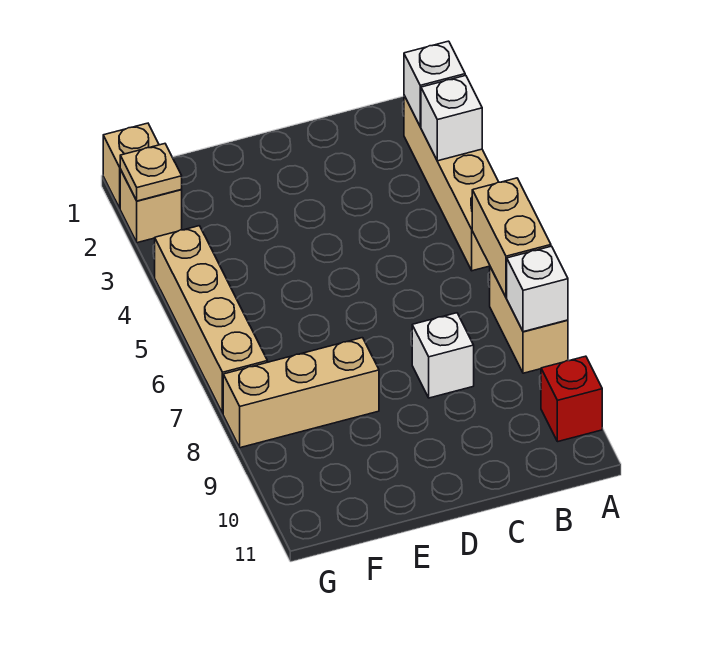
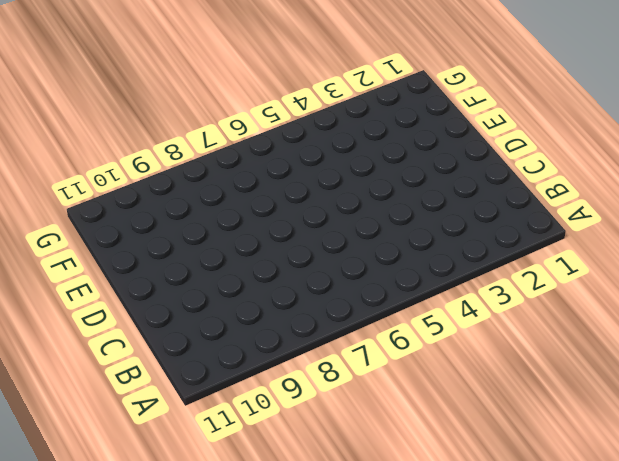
none -> tan brick A2:A5 level 1
none -> tan brick A7:A8 level 1
none -> red brick A10 level 1

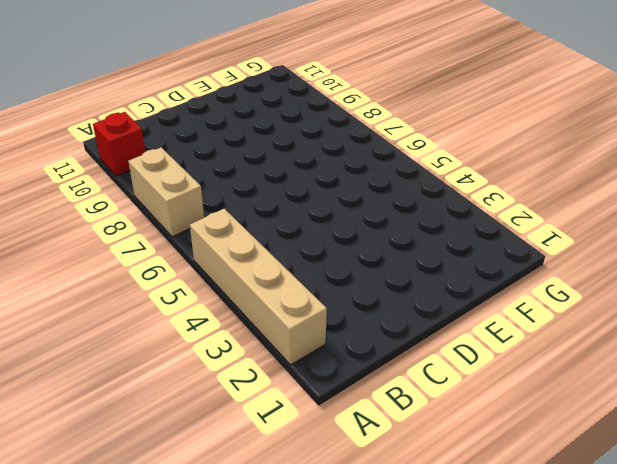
none -> white brick C8 level 1
none -> tan brick E8:G8 level 1
none -> tan brick G1 level 1

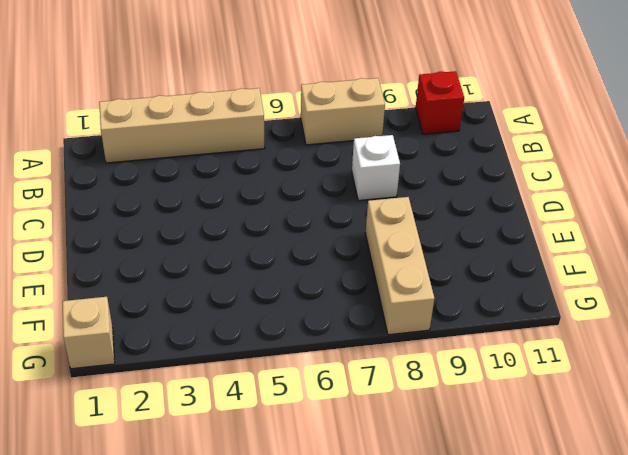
none -> tan brick G2 level 1
none -> tan brick G4:G7 level 1
none -> white brick A2 level 2

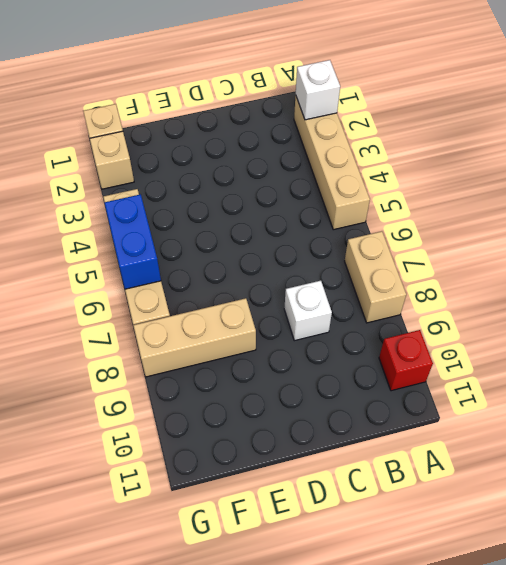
blue brick G5:G6 level 2 -> none
none -> white brick A3 level 2
none -> tan brick A6:A7 level 2
none -> white brick A8 level 2

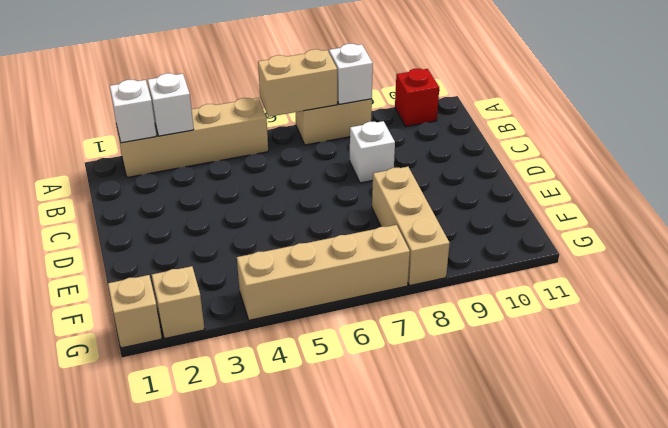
none -> tan plate G2 level 2

